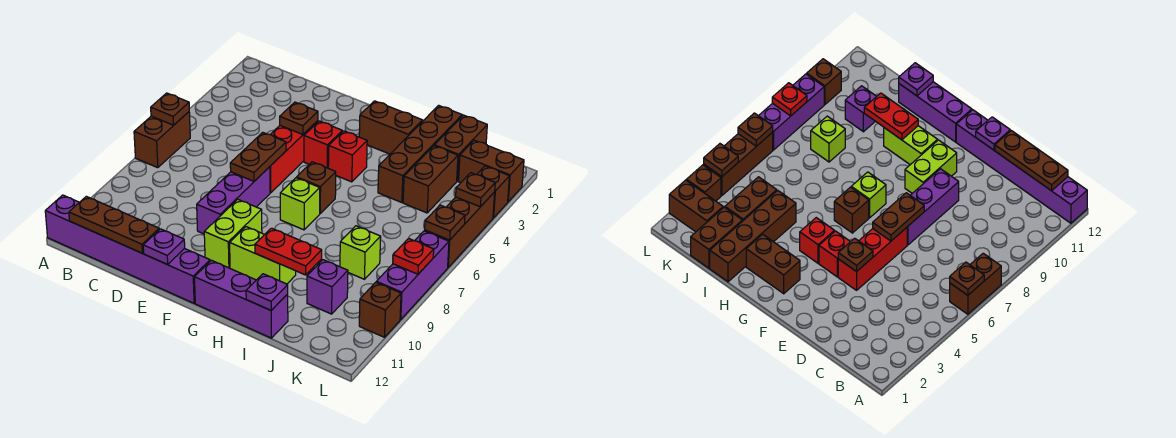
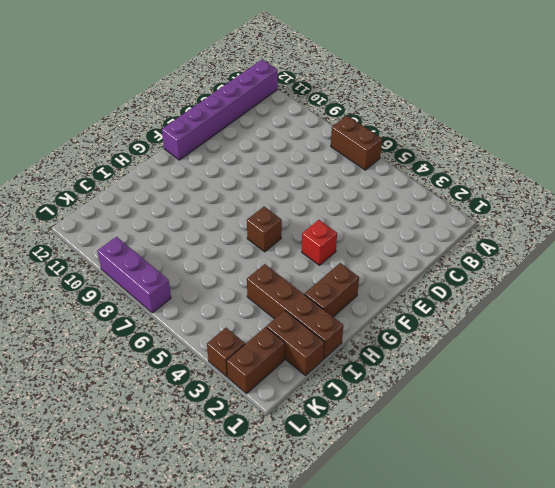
none -> red brick E4:E6 level 1
none -> purple brick E7:E9 level 1
none -> lime brick F9:F10 level 1
none -> red brick G4 level 1

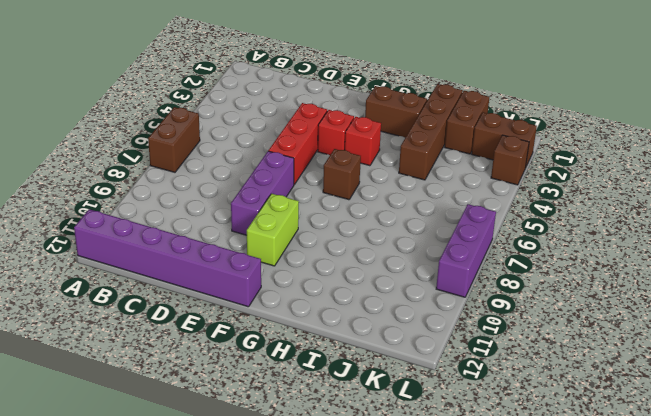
none -> lime brick G7 level 1
none -> lime brick G10:H10 level 1
none -> purple brick G12:I12 level 1
none -> brown brick J3:J4 level 1

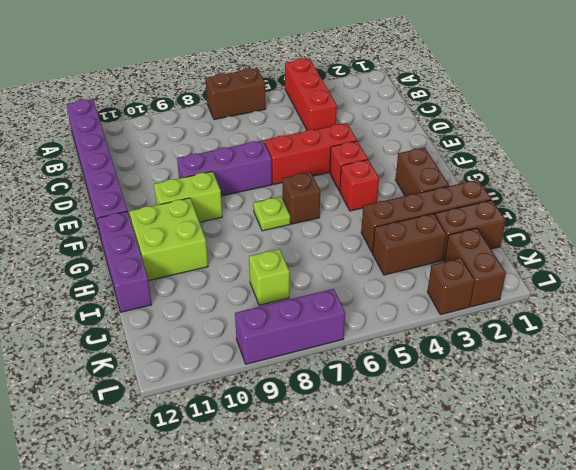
red brick A4:C4 level 1 -> none
lime plate G7 level 1 -> lime brick G7 level 1
lime brick G10:H11 level 1 -> lime brick G10:H10 level 1
none -> purple brick J10 level 1
none -> brown brick L4:L6 level 1
none -> brown brick L10 level 1
none -> brown plate A6 level 2

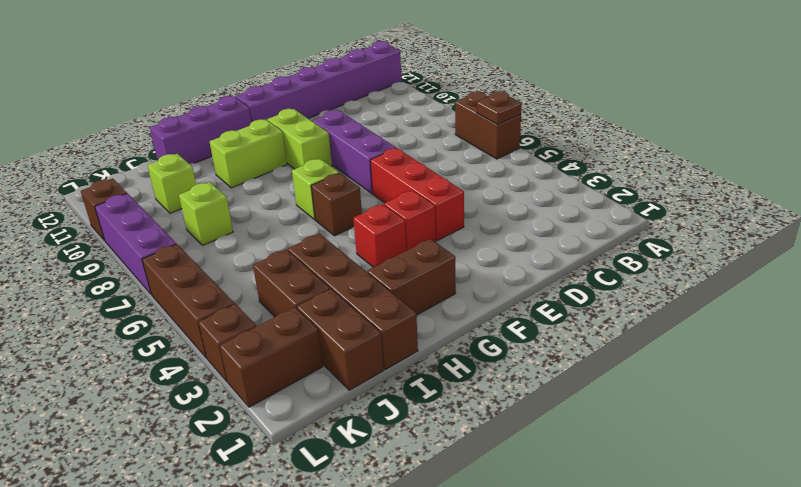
lime brick J10 level 1 -> purple brick J10 level 1
none -> brown plate B12:D12 level 2
none -> brown plate E4 level 2
none -> brown plate E6:E7 level 2
none -> purple plate E12 level 2

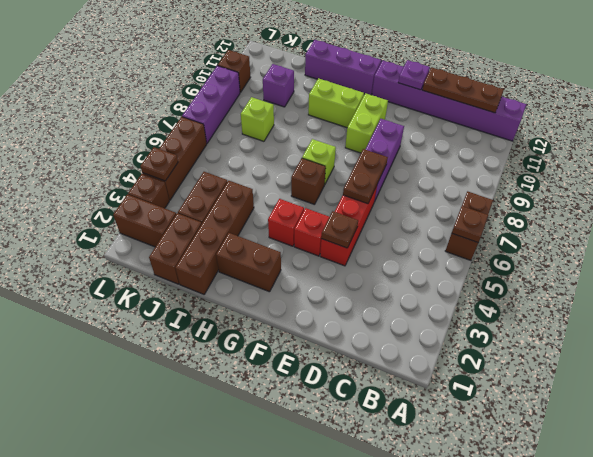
none -> red plate H10:I10 level 2
none -> purple plate I12 level 2
none -> brown plate L6 level 2
none -> red plate L8 level 2

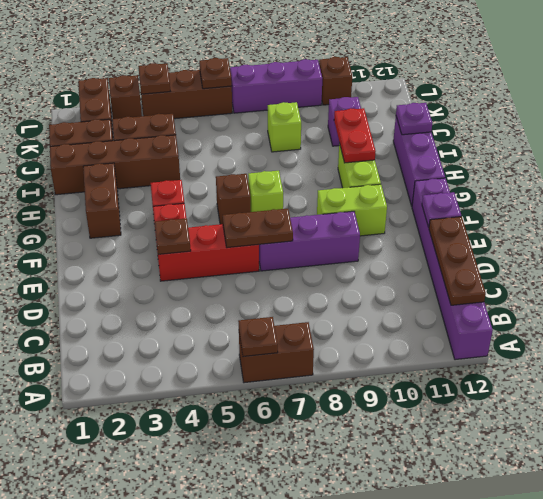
none -> red plate L8 level 2

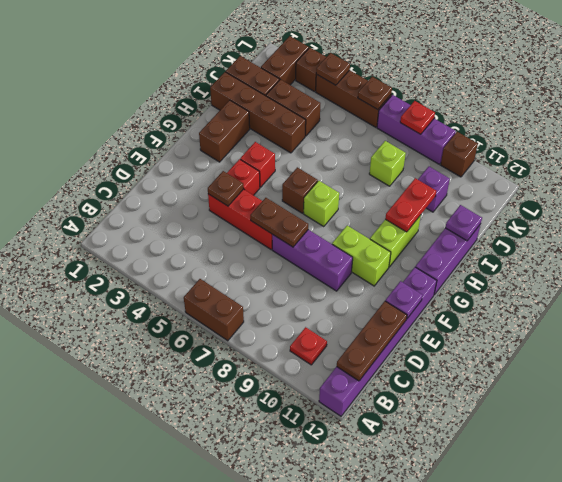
red plate B10 level 1 -> none
none -> brown plate A6 level 2

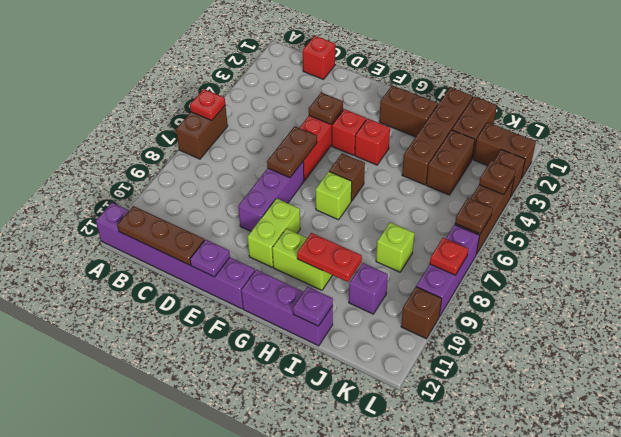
red plate A6 level 2 -> brown plate A6 level 2
red brick C1 level 1 -> none

